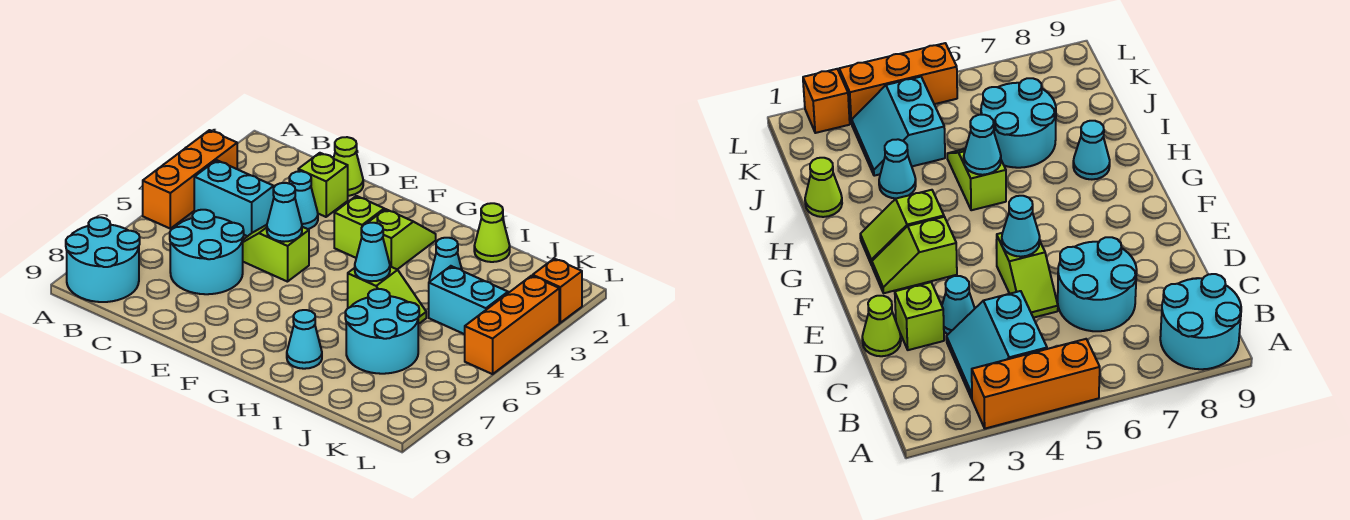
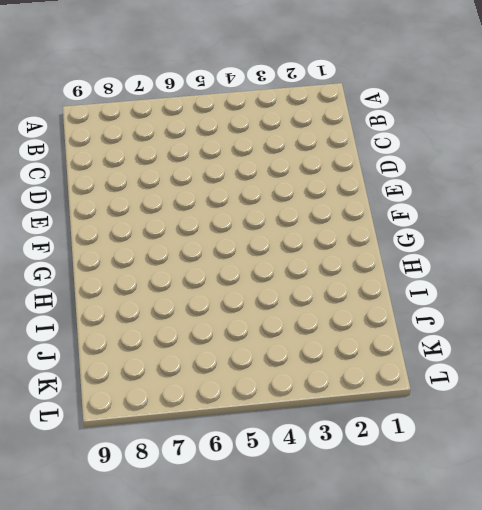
none -> orange brick A3:A5 level 1
none -> cyan round brick A8:B9 level 1
none -> cyan slope B3:C4 level 1 top 4

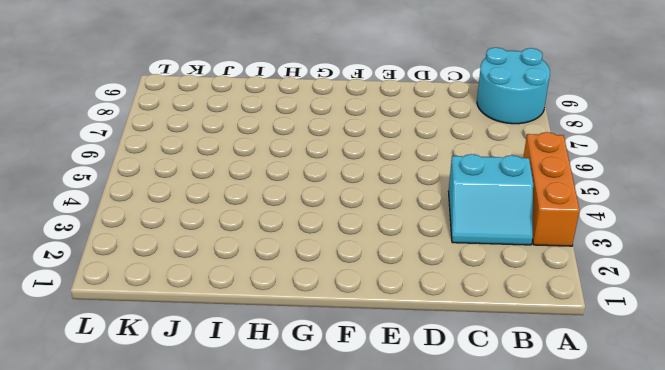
none -> cyan round brick C6:D7 level 1
none -> lime cone D1 level 1
none -> lime brick D2 level 1

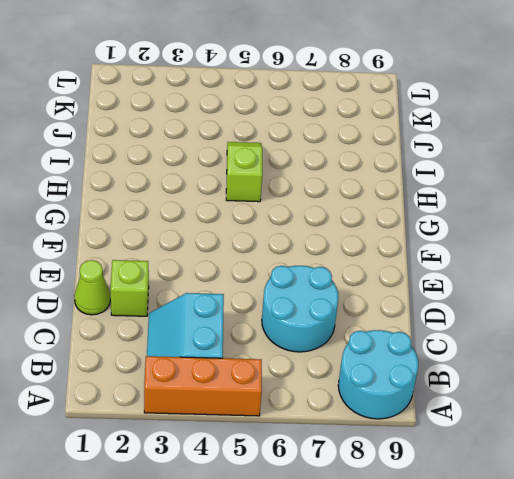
none -> cyan cone D3 level 1
none -> lime slope D5:E5 level 1 top E
none -> lime slope F2:F3 level 1 top 3

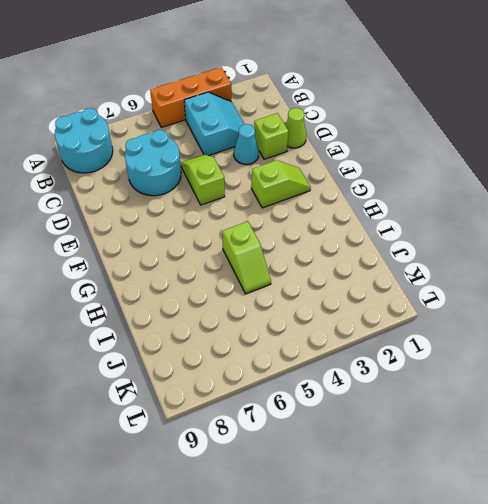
none -> lime slope G2:G3 level 1 top 3
none -> cyan cone H8 level 1
none -> lime cone I1 level 1

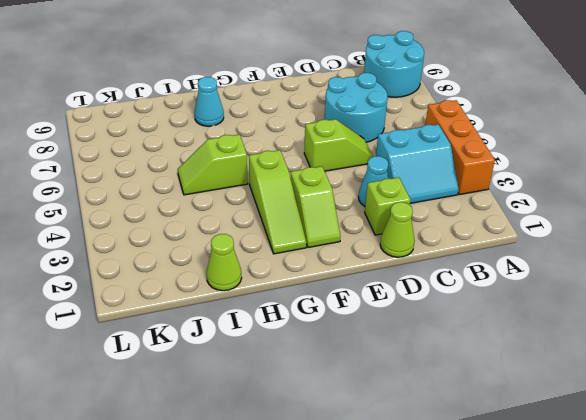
lime slope G2:G4 level 1 top 4 -> lime slope G2:G3 level 1 top 3
none -> cyan cone I3 level 1
none -> cyan round brick I6:J7 level 1
none -> cyan slope J3:K4 level 1 top 4

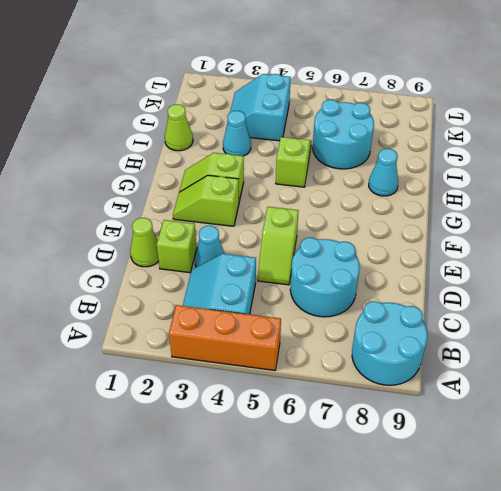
none -> orange brick L2 level 1
none -> orange brick L3:L5 level 1
none -> cyan cone E5 level 2

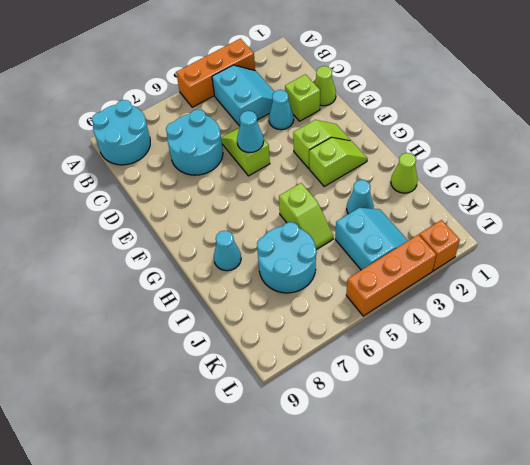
none -> cyan cone H5 level 2

